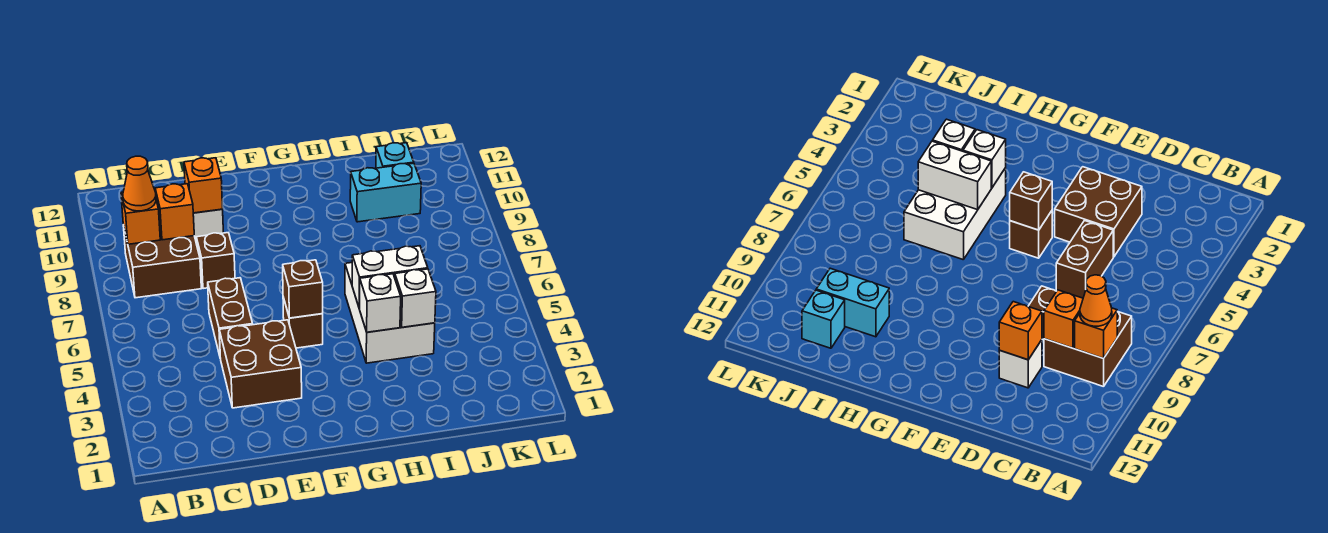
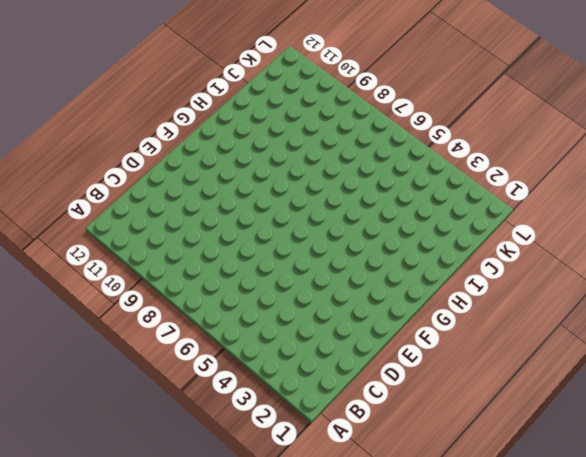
none -> brown brick B8:C9 level 1
none -> brown brick D3:E4 level 1
none -> brown brick D5:D6 level 1

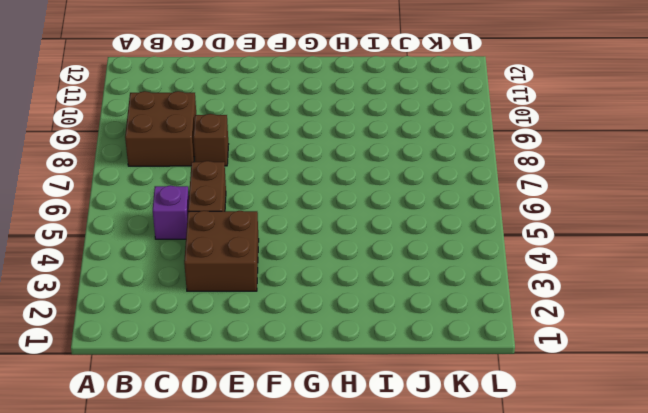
purple brick C5 level 1 -> none
none -> white brick D10 level 1
none -> brown brick F5 level 1
none -> white brick H4:I6 level 1

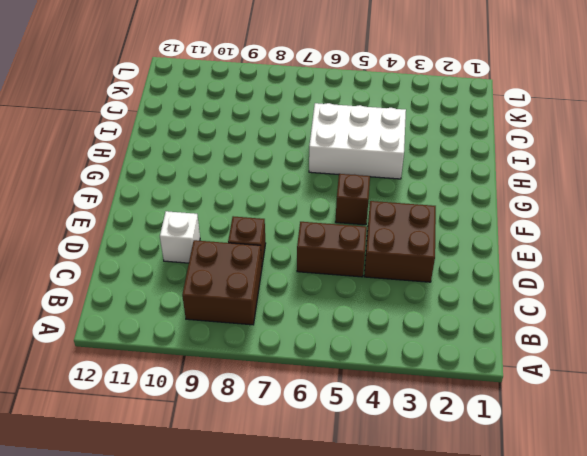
none -> cyan brick I10:J10 level 1
none -> cyan brick J11 level 1
none -> orange brick B9 level 2

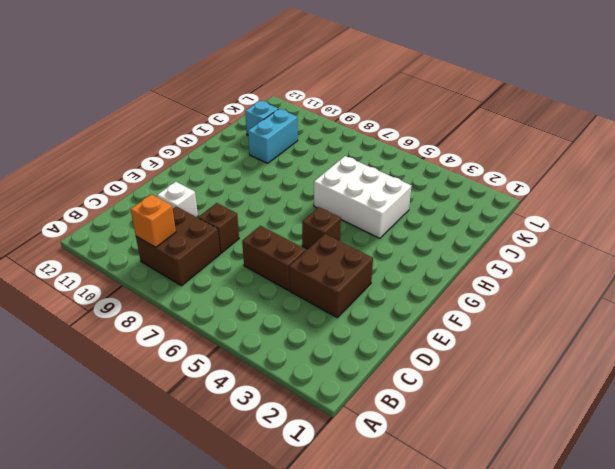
none -> orange brick C9 level 2
none -> orange brick D10 level 2
none -> brown brick F5 level 2

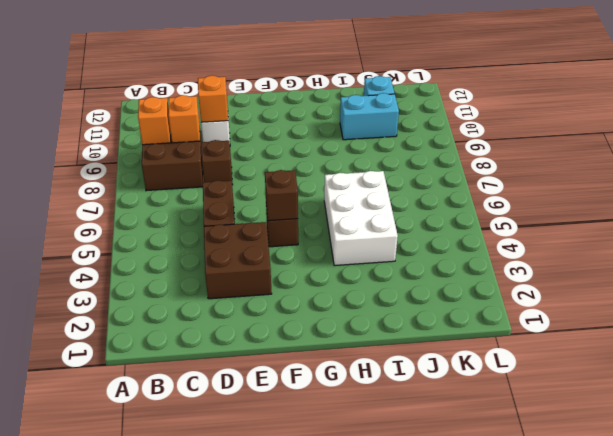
none -> white brick H4 level 2
none -> white brick H5:I5 level 2
none -> white brick I4 level 2

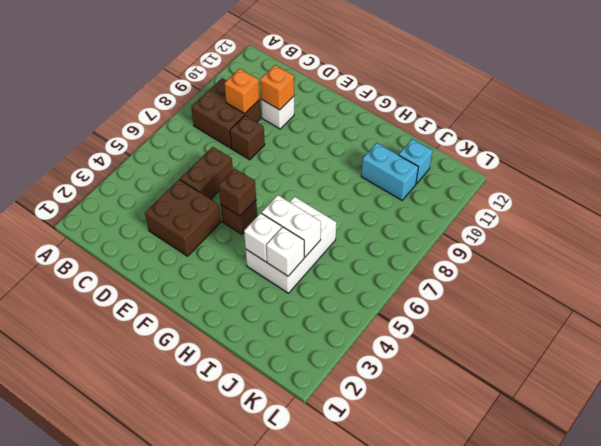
none -> orange brick B9 level 2
none -> orange cone B9 level 3

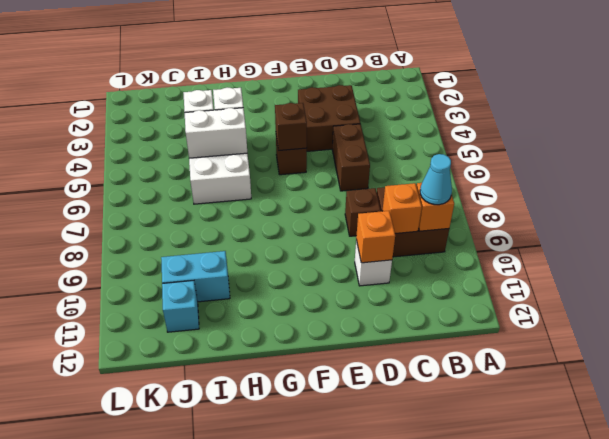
cyan cone B9 level 3 -> orange cone B9 level 3

